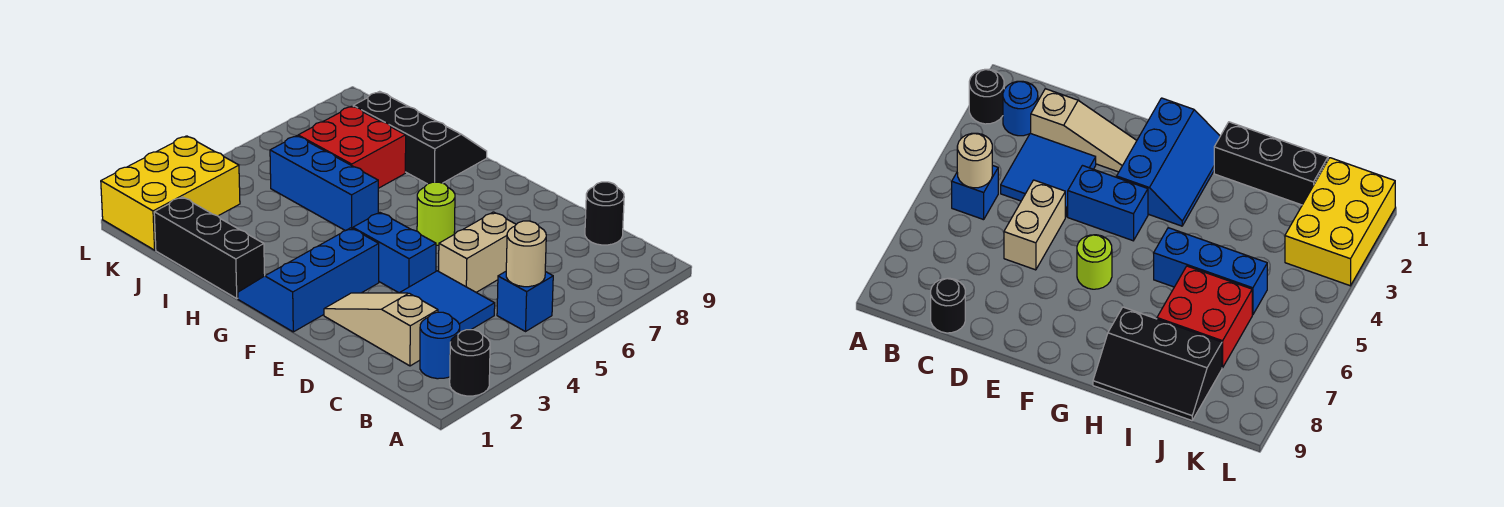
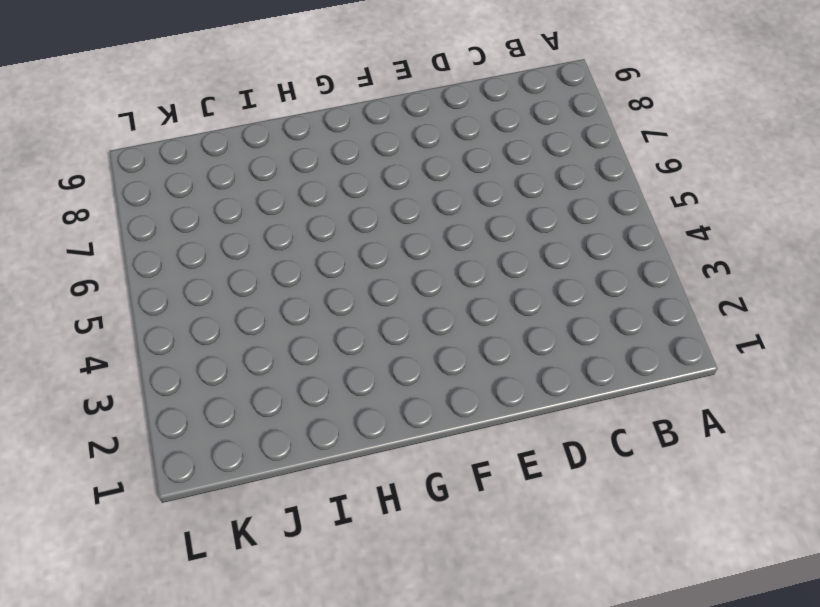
none -> black round brick A2 level 1
none -> blue round brick B2 level 1
none -> blue brick B5 level 1

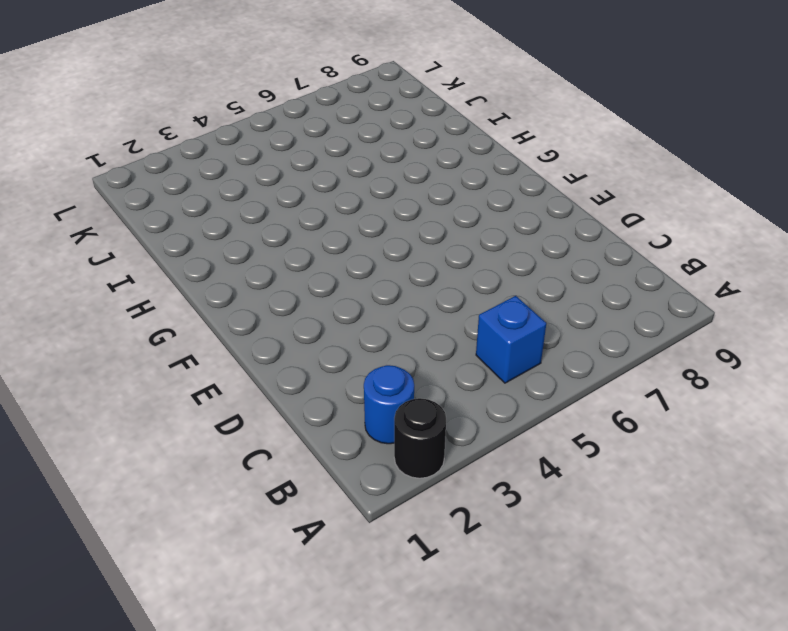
none -> tan slope C2:E2 level 1 top C
none -> blue tile C3:D4 level 1
none -> black round brick C9 level 1

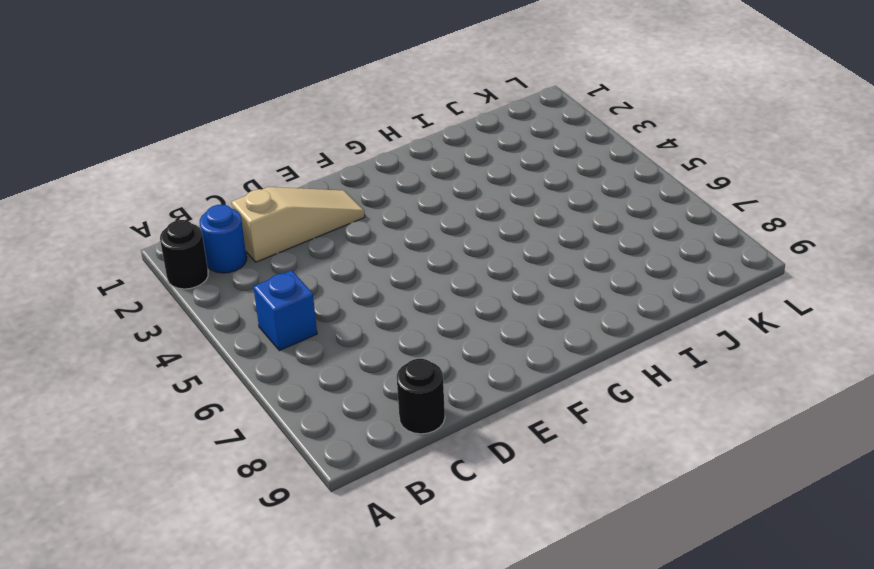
none -> blue tile C3:D4 level 1
none -> tan brick D5:D6 level 1
none -> blue brick E4:F4 level 1

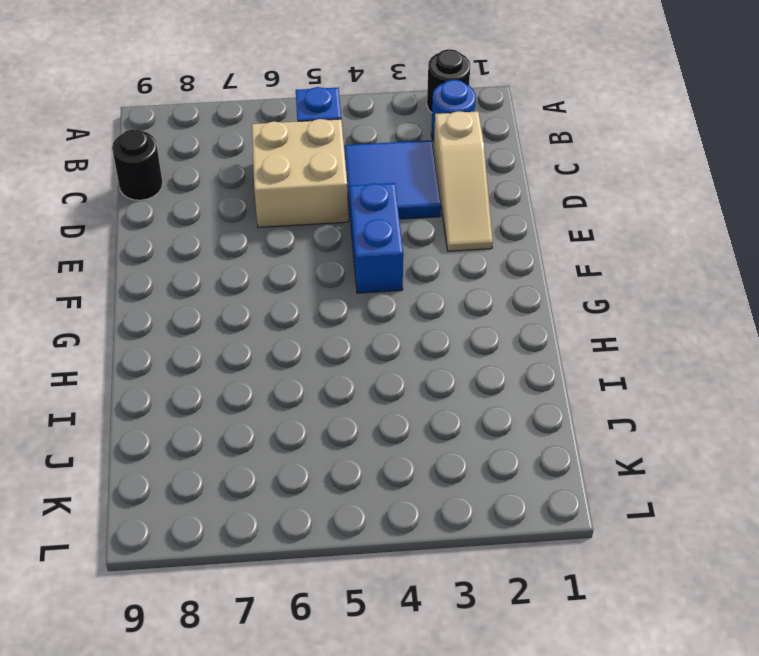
tan brick C5:D6 level 1 -> tan brick D5:D6 level 1
none -> blue slope F1:G3 level 1 top F
none -> lime round brick F6 level 1
none -> black brick H1:J1 level 1

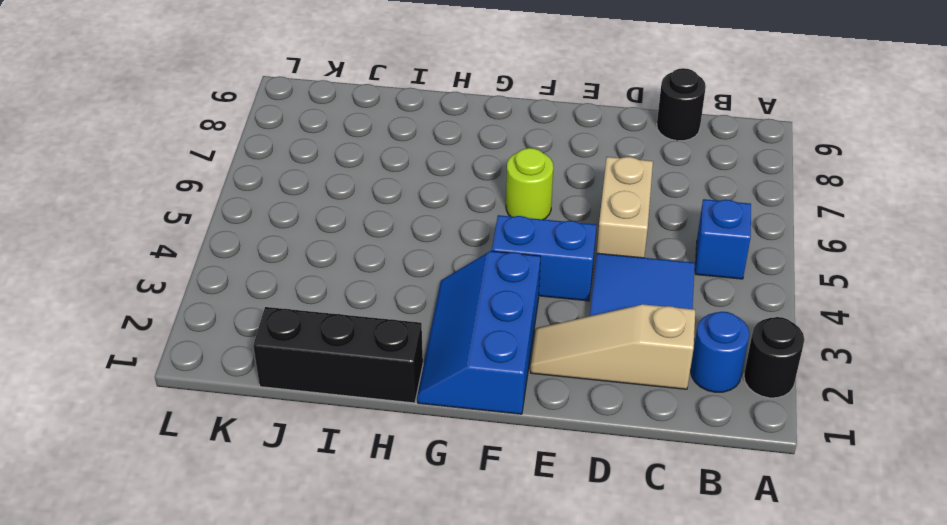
none -> blue brick H5:J5 level 1
none -> black slope H8:J9 level 1 top 8
none -> red brick I6:J7 level 1

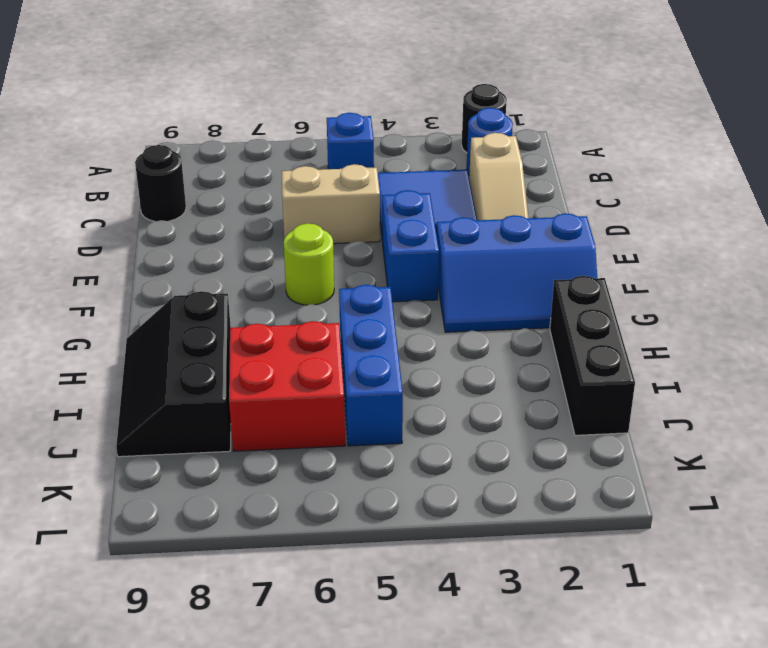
none -> yellow brick K1:L3 level 1
none -> tan round brick B5 level 2

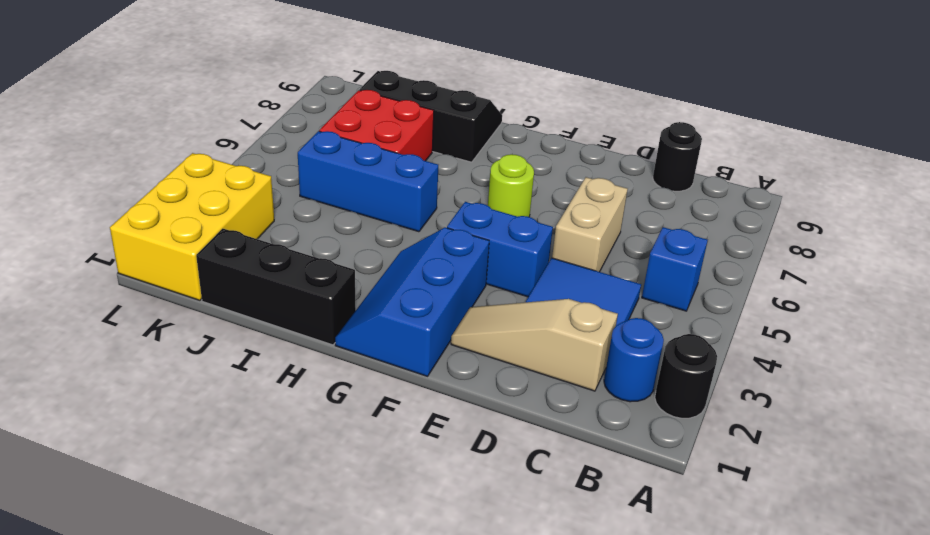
none -> tan round brick B5 level 2

